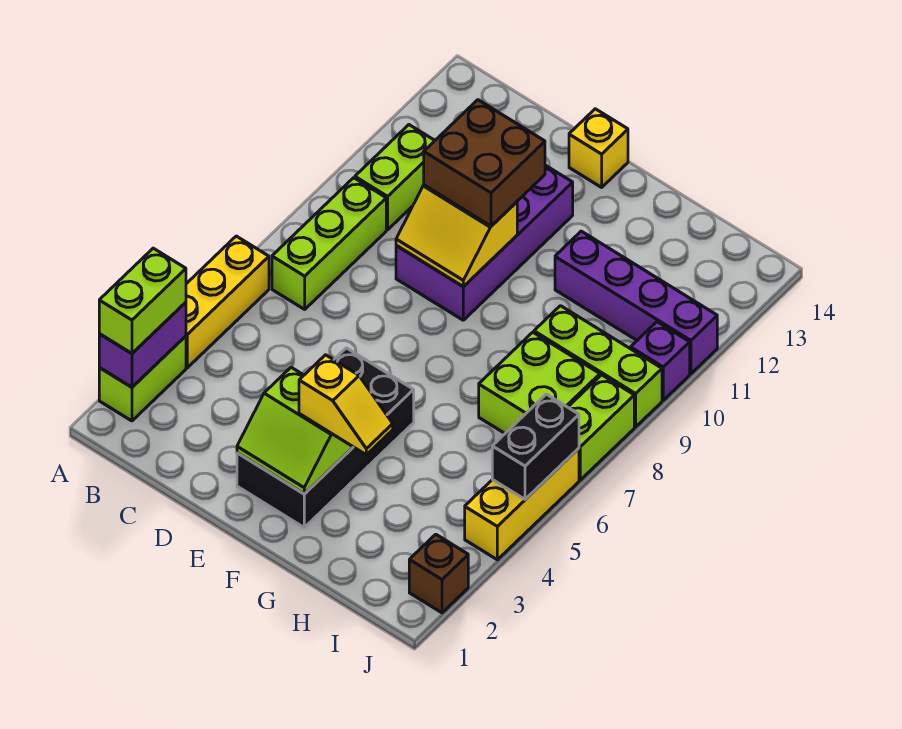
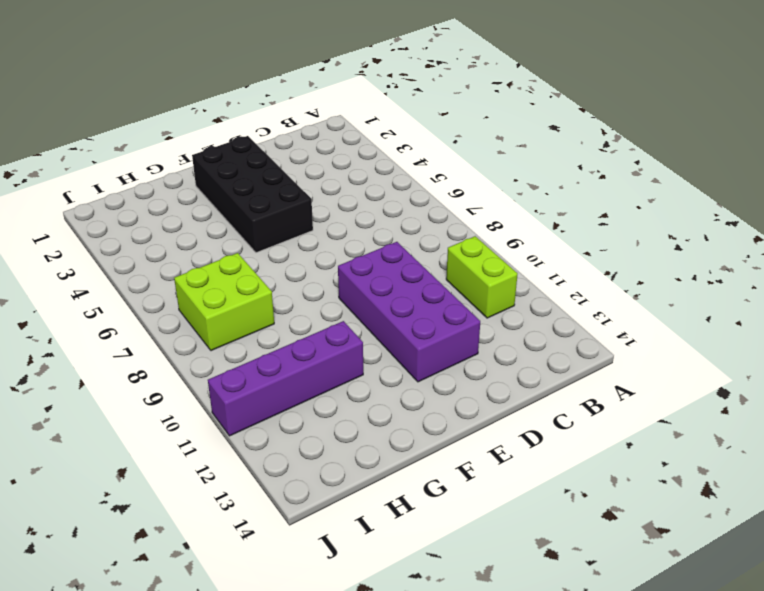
none -> lime brick A2:A3 level 1
none -> yellow brick A4:A6 level 1
none -> lime brick B7:B9 level 1

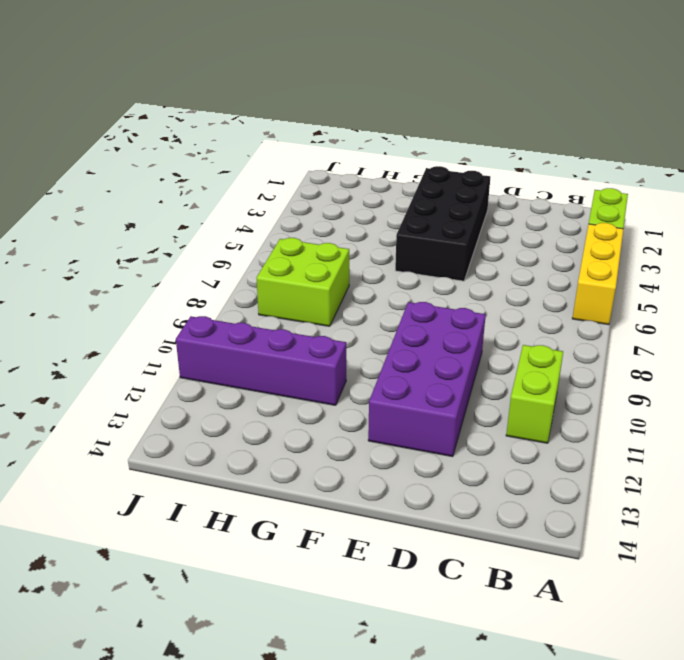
none -> lime brick B7:B9 level 1
none -> yellow brick E14 level 1
none -> lime brick H9:J9 level 1

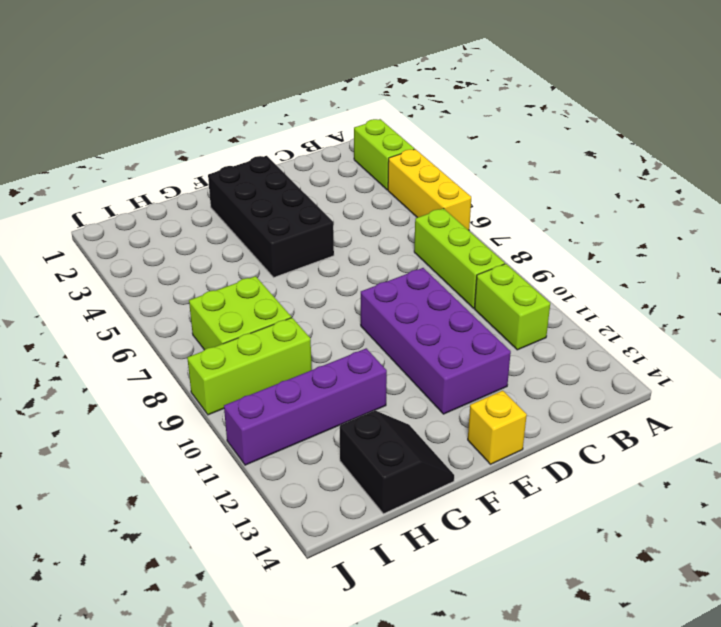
black slope G13:H14 level 1 top H -> none
none -> brown brick J2 level 1
none -> yellow brick J4:J6 level 1
none -> lime brick J7:J8 level 1

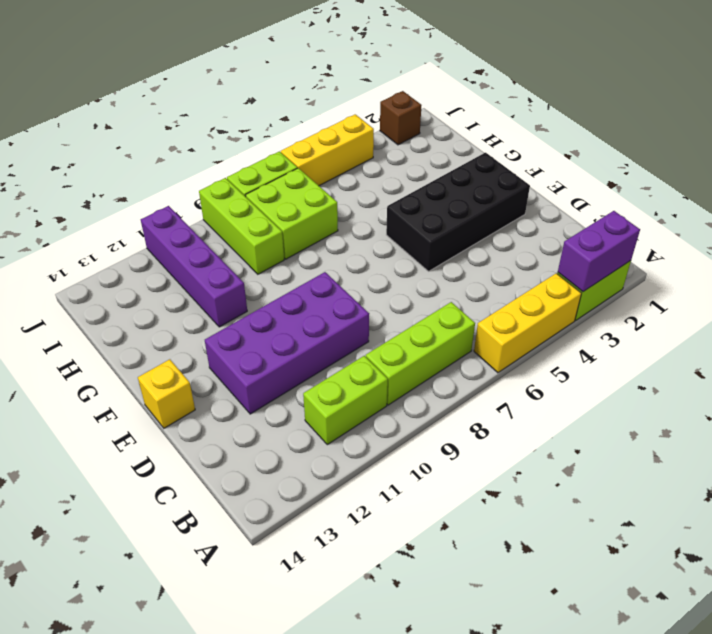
none -> purple brick J10 level 1
none -> yellow slope D9:E10 level 2 top 10
none -> lime slope E2:F3 level 2 top 3

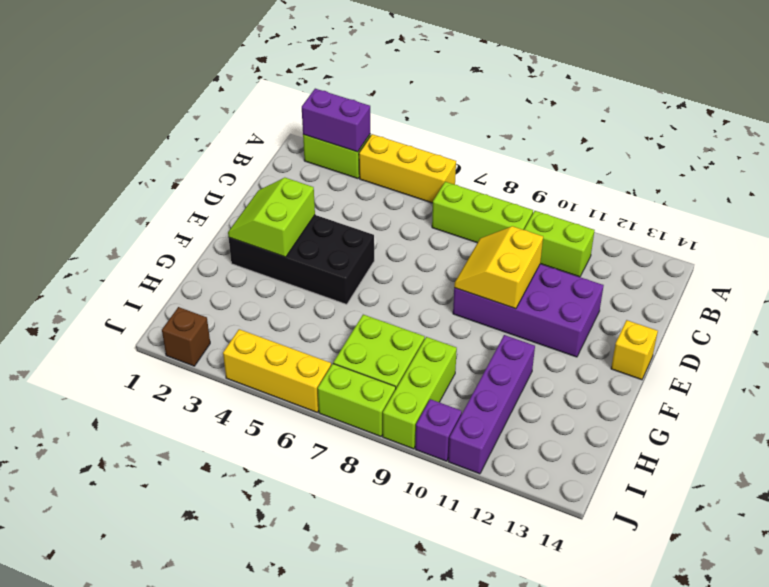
none -> black brick J5:J6 level 2
none -> lime brick A2:A3 level 3
none -> brown brick D10:E11 level 3

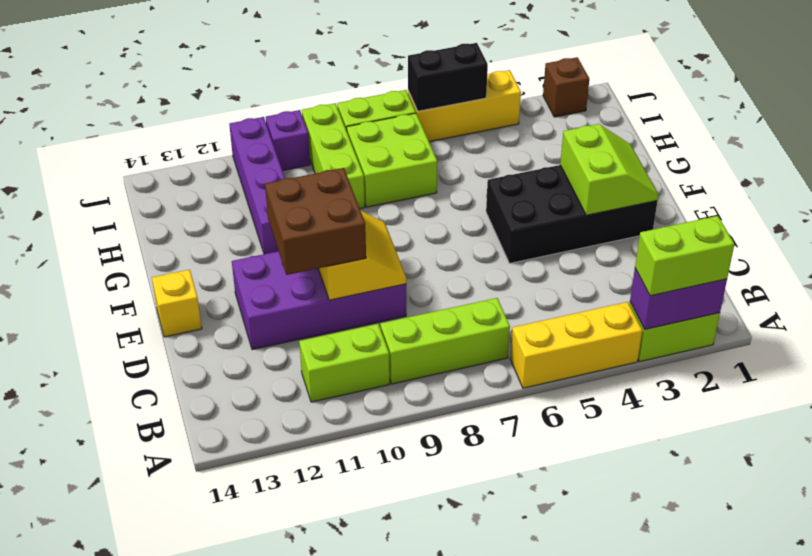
none -> yellow slope F3:G3 level 3 top F

